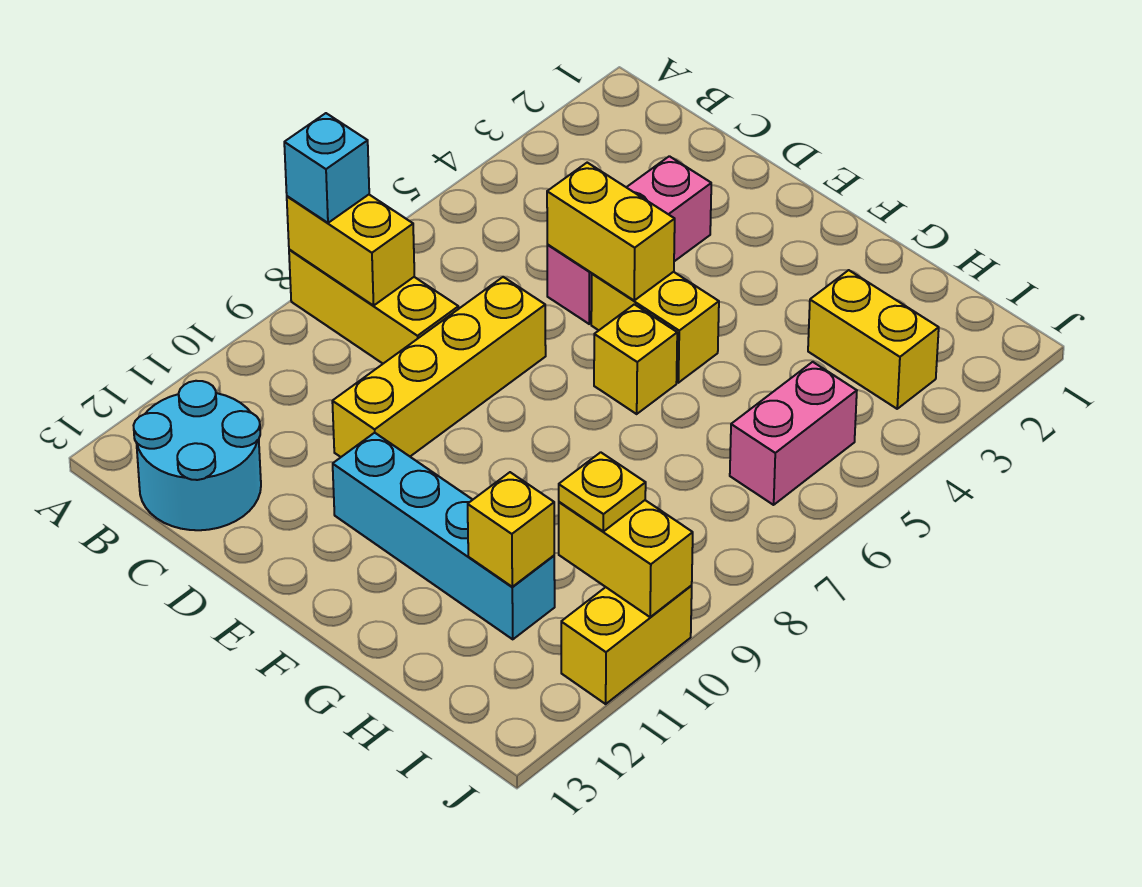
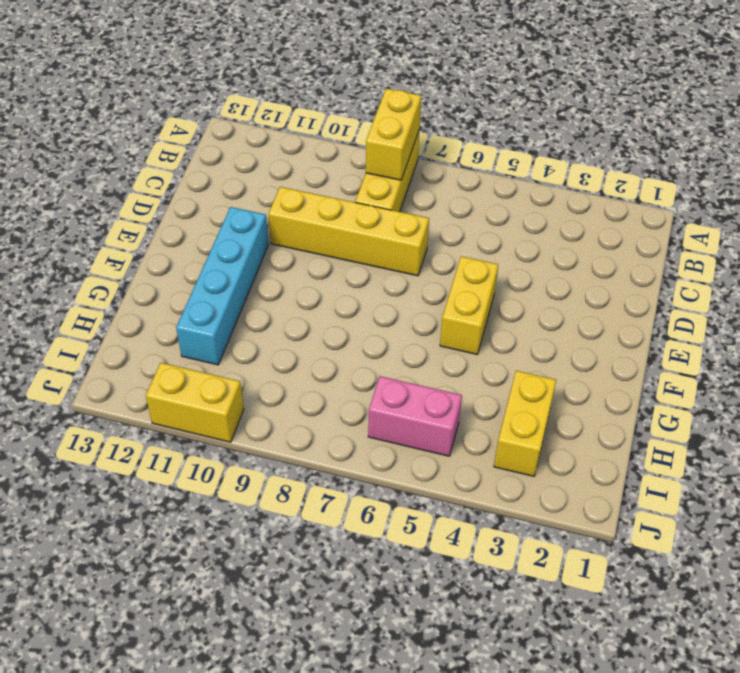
none -> cyan round brick B12:C13 level 1
none -> pink brick D3:D5 level 1
none -> yellow brick F6 level 1

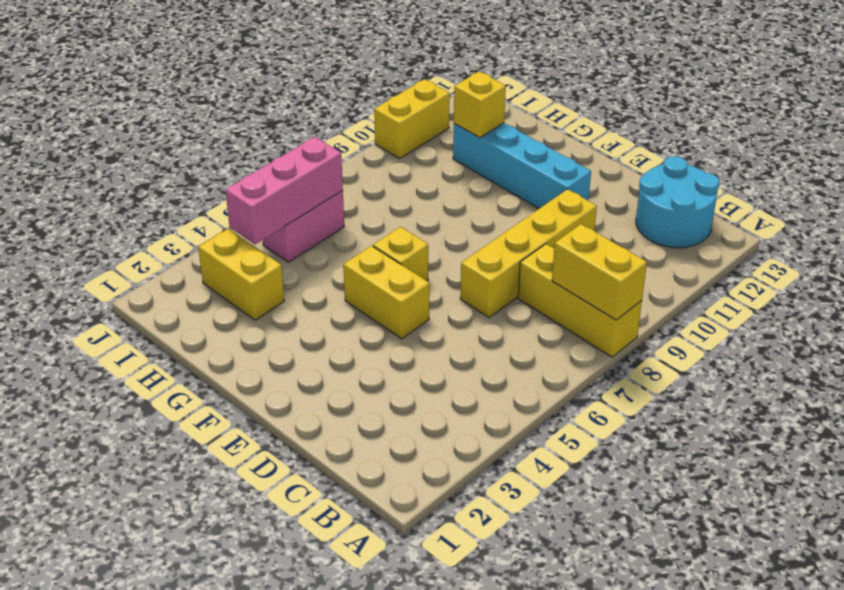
pink brick I4:I6 level 2 -> pink brick D3:D5 level 1
none -> yellow brick D5:E5 level 2
none -> yellow brick I10:J10 level 2
none -> cyan brick A8 level 3

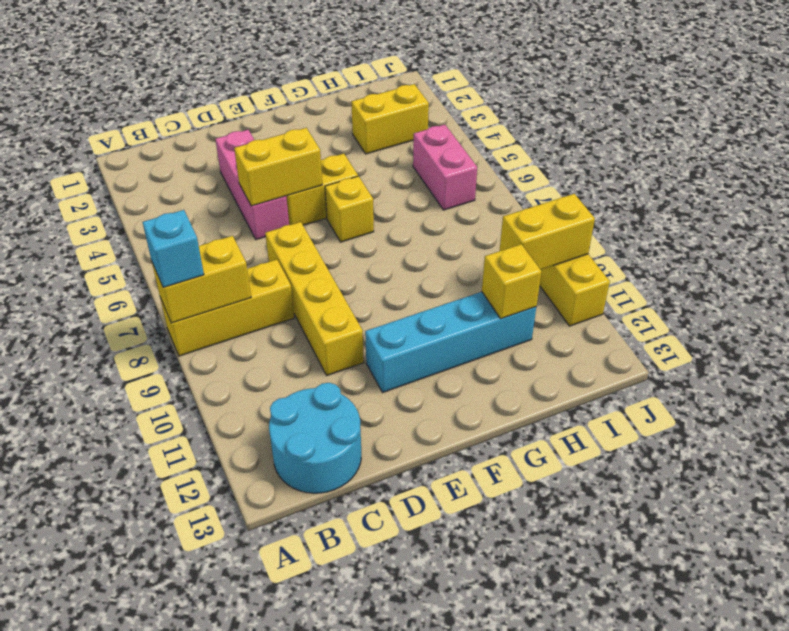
none -> yellow plate I10 level 3

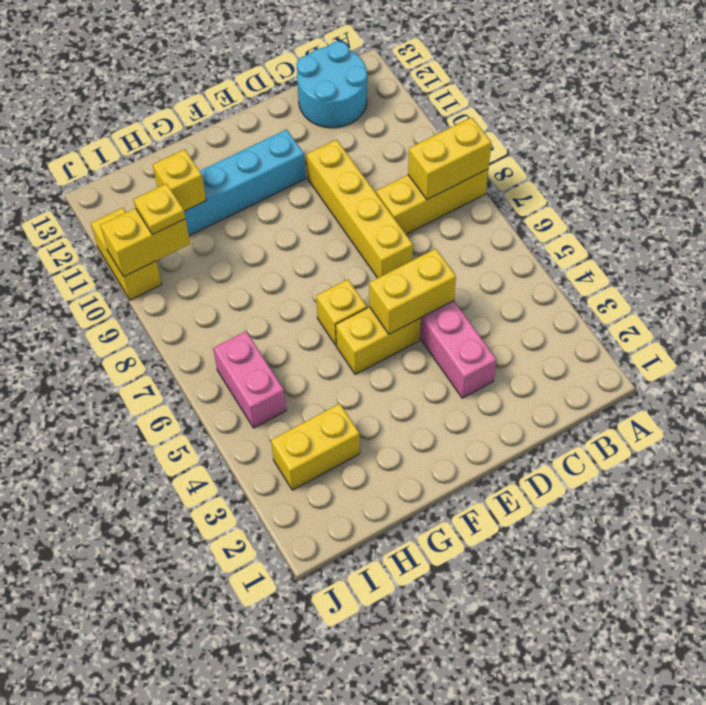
none -> cyan brick A8 level 3

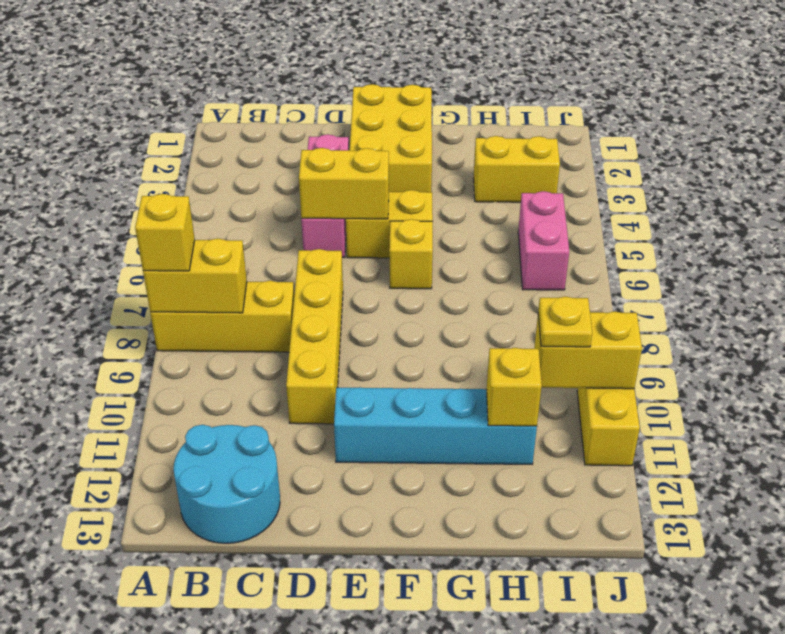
yellow brick A8 level 3 -> cyan brick A8 level 3
yellow brick E1:F3 level 1 -> none

